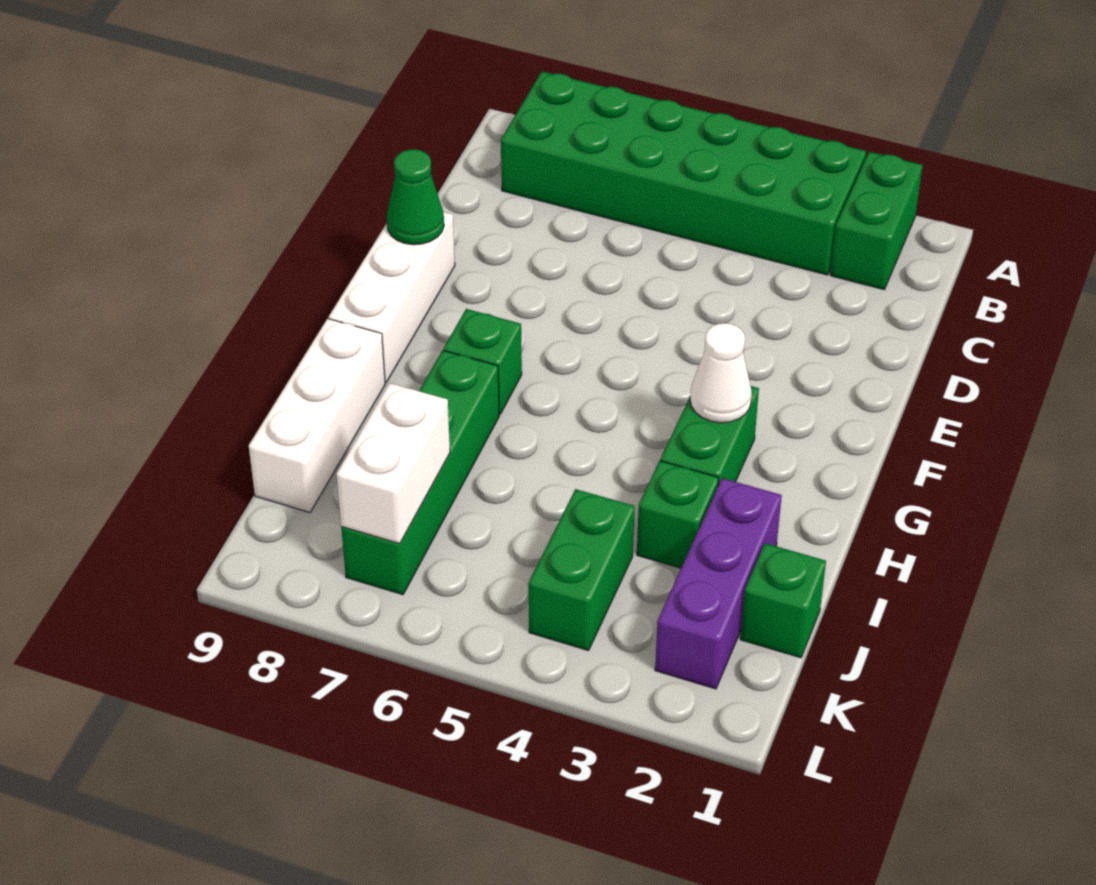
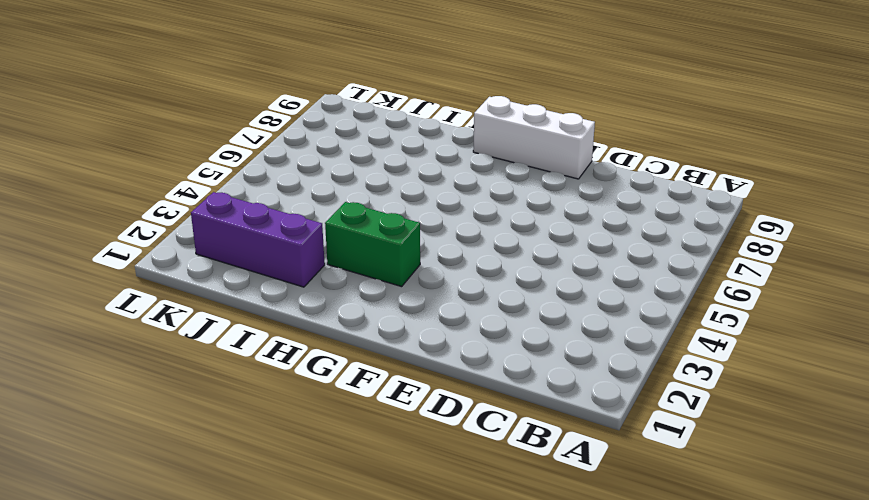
none -> green brick A2:B2 level 1
none -> green brick A3:B8 level 1
none -> green brick G7 level 1

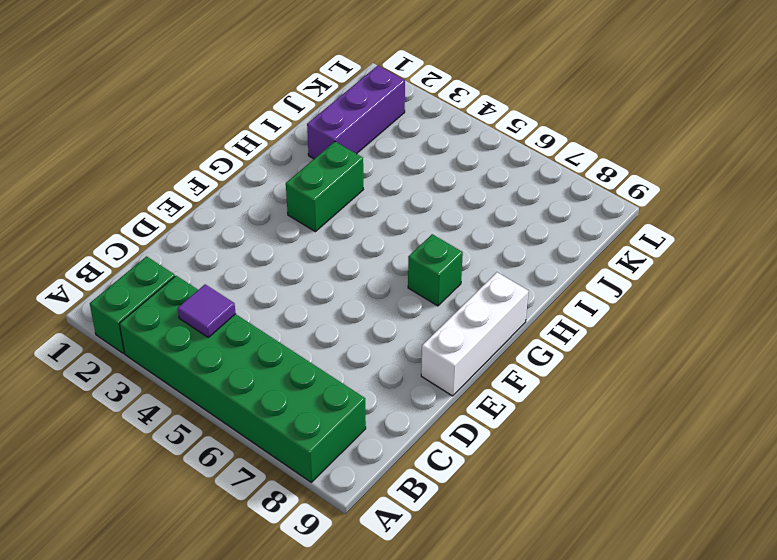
purple tile B4 level 2 -> none
none -> green brick H7:K7 level 1
none -> white brick H9:J9 level 1
none -> green brick I3 level 1

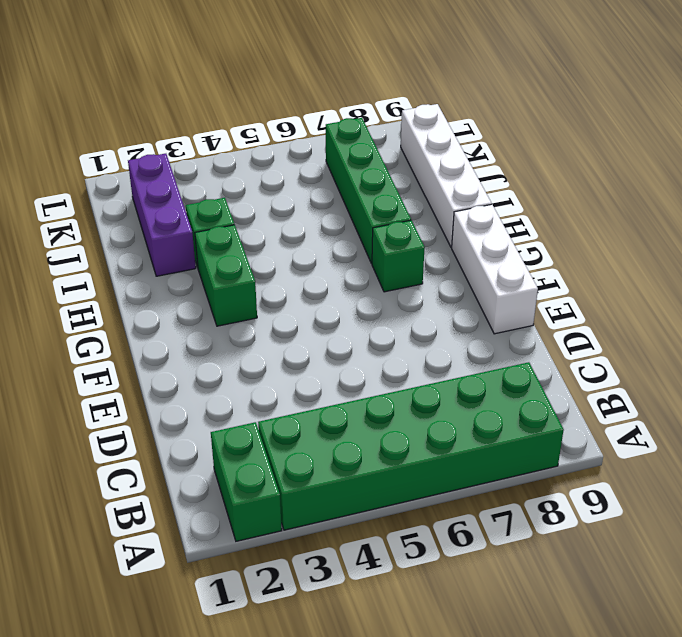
white brick H9:K9 level 1 -> white brick H9:J9 level 1
none -> green brick J1 level 1
none -> green brick J4:K4 level 1
none -> green cone E9 level 2

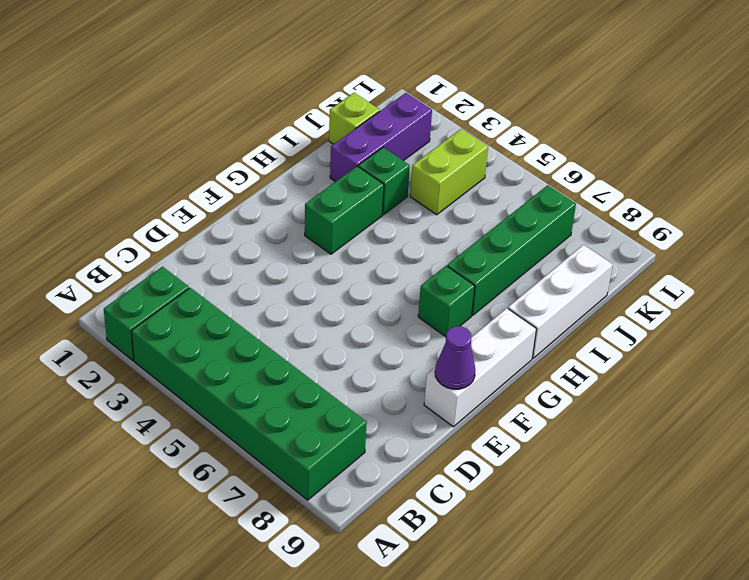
purple cone E9 level 2 -> green cone E9 level 2
lime brick J1 level 1 -> green brick J1 level 1
lime brick J4:K4 level 1 -> green brick J4:K4 level 1
none -> white cone G3 level 2
none -> white brick J7:K7 level 2

